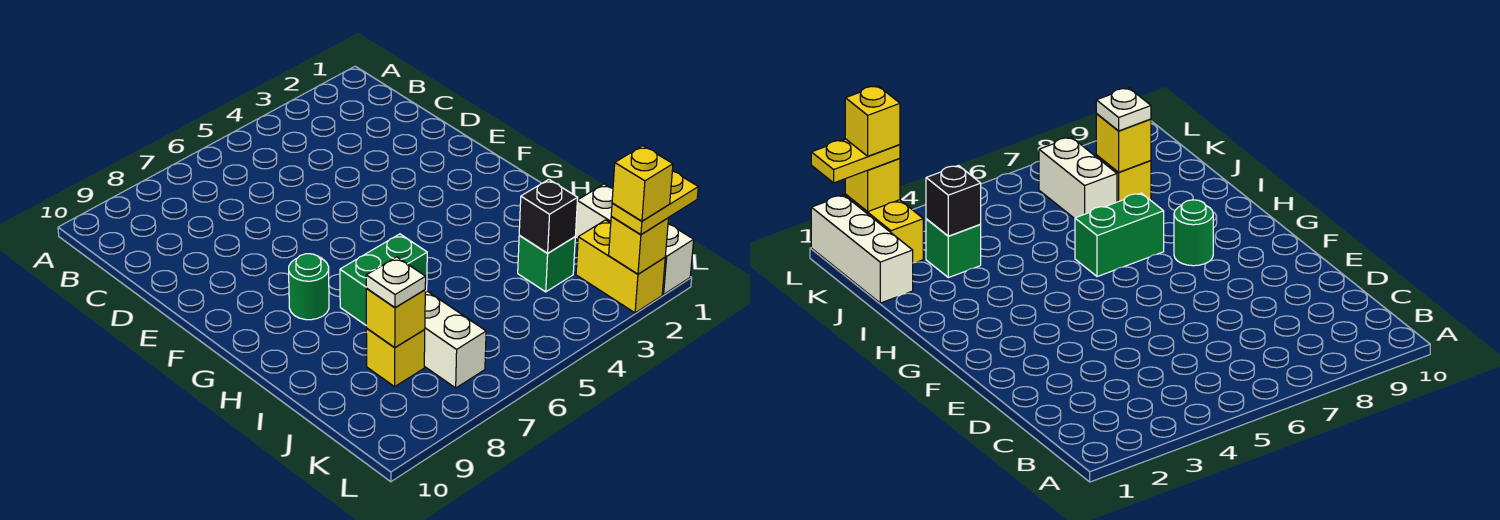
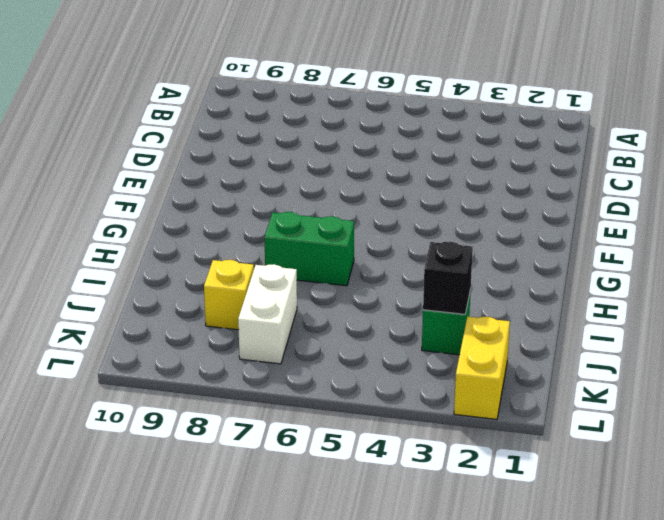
none -> green round brick G8 level 1
none -> white brick J1:L1 level 1
none -> yellow brick J8 level 2

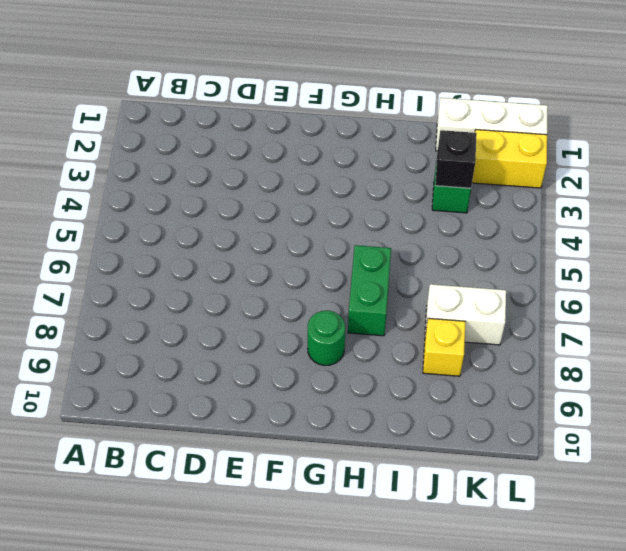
none -> yellow brick J8 level 2
none -> yellow brick L2 level 2
none -> white plate J8 level 3

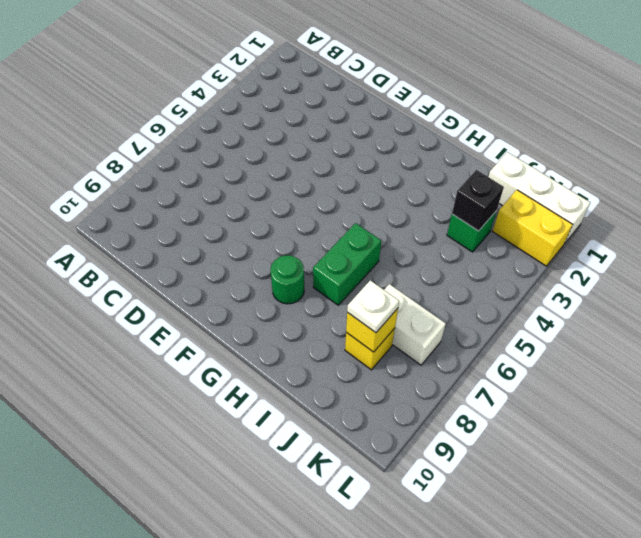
none -> yellow brick L2 level 2
none -> yellow plate L1:L2 level 3
none -> yellow brick L2 level 4

